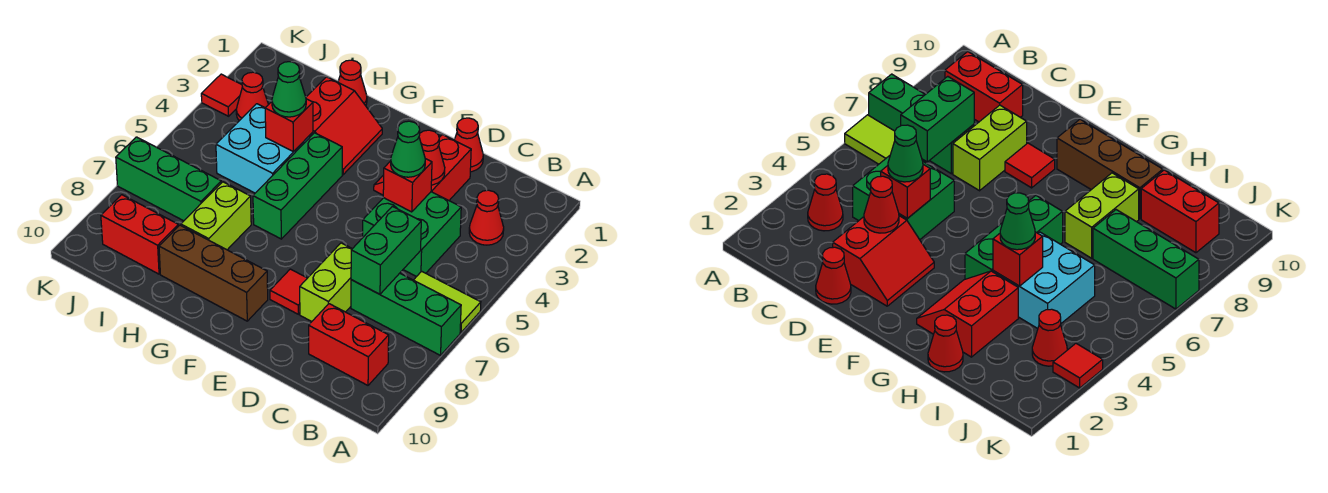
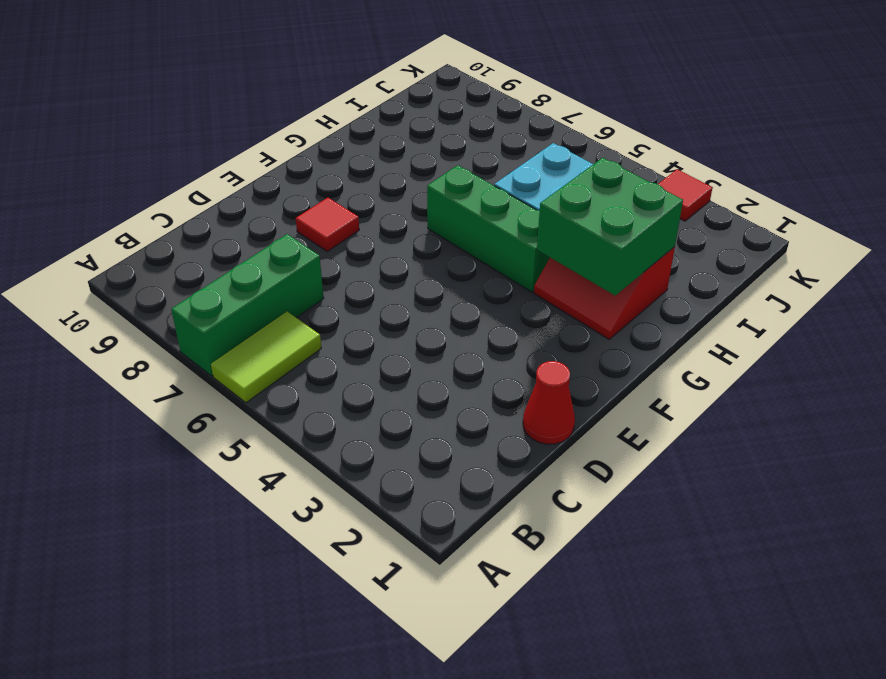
green brick G2:H3 level 2 -> green brick C4:D5 level 1
none -> red cone B3 level 1
none -> red brick B9:C9 level 1
none -> red slope D2:E3 level 1 top D

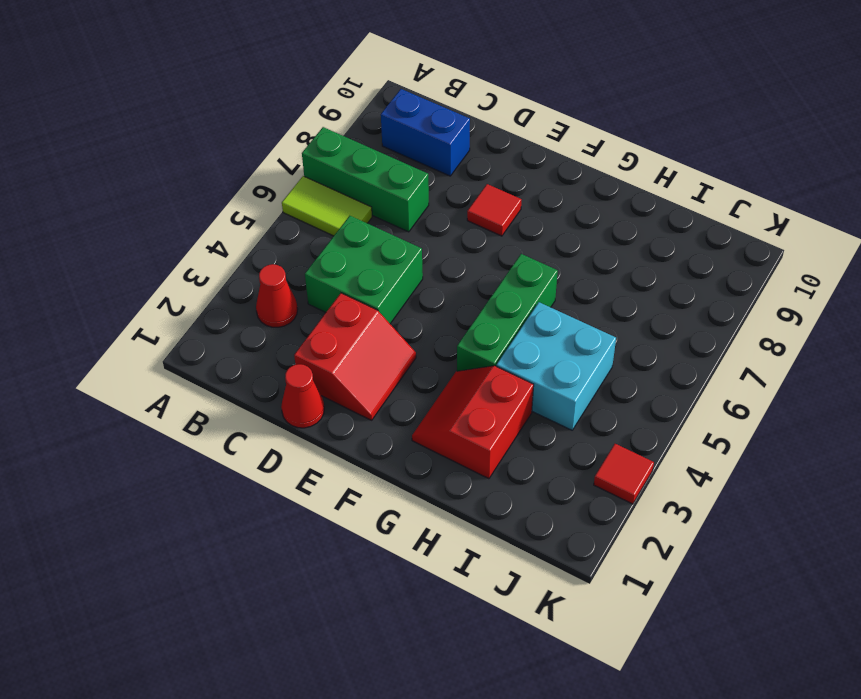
blue brick B9:C9 level 1 -> red brick B9:C9 level 1
none -> lime brick D7:D8 level 1
none -> brown brick F9:H9 level 1
none -> red cone H1 level 1

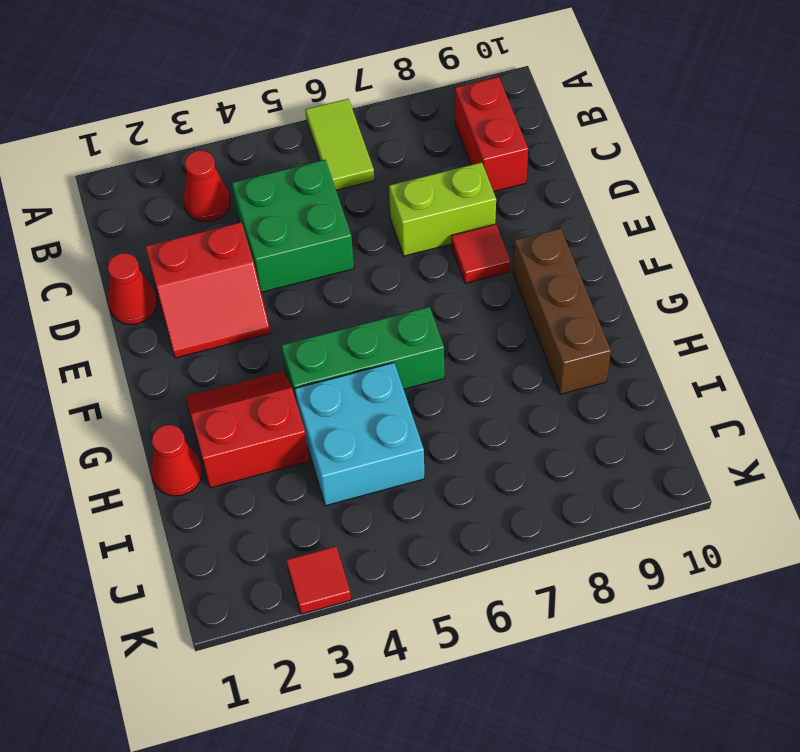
none -> green brick A7:C7 level 1
none -> lime brick H7:H8 level 1
none -> green brick I7:K7 level 1

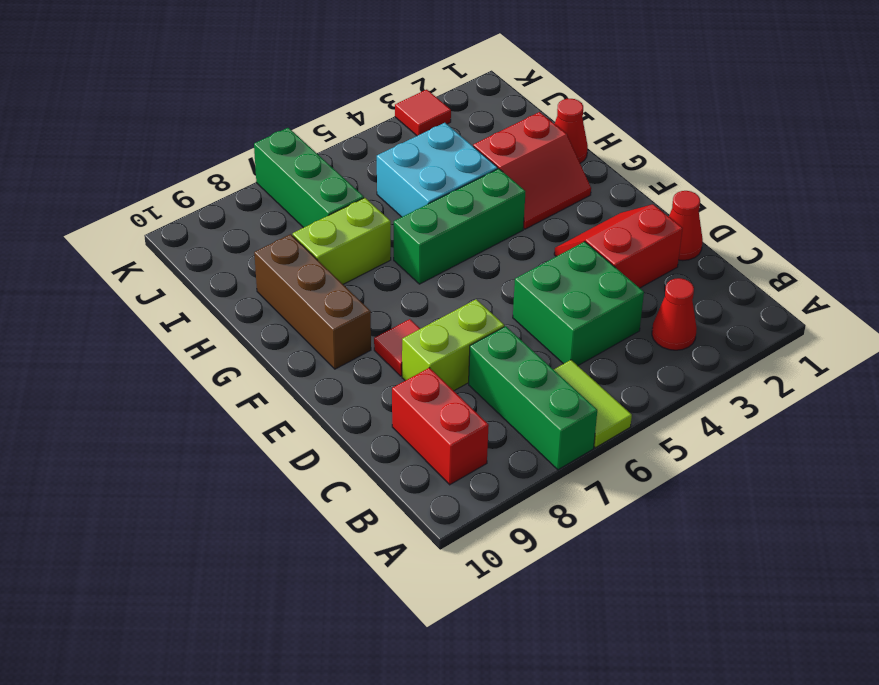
none -> red brick I9:J9 level 1
none -> red cone J3 level 1
none -> green brick C6:C7 level 2

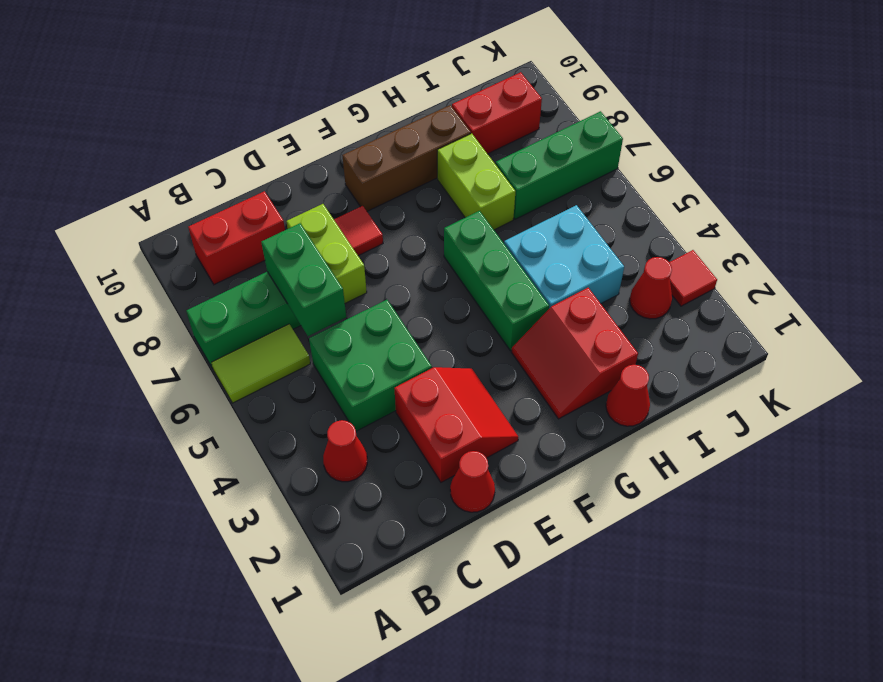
none -> red cone D3 level 2
none -> red brick D4 level 2
none -> red brick H4 level 2

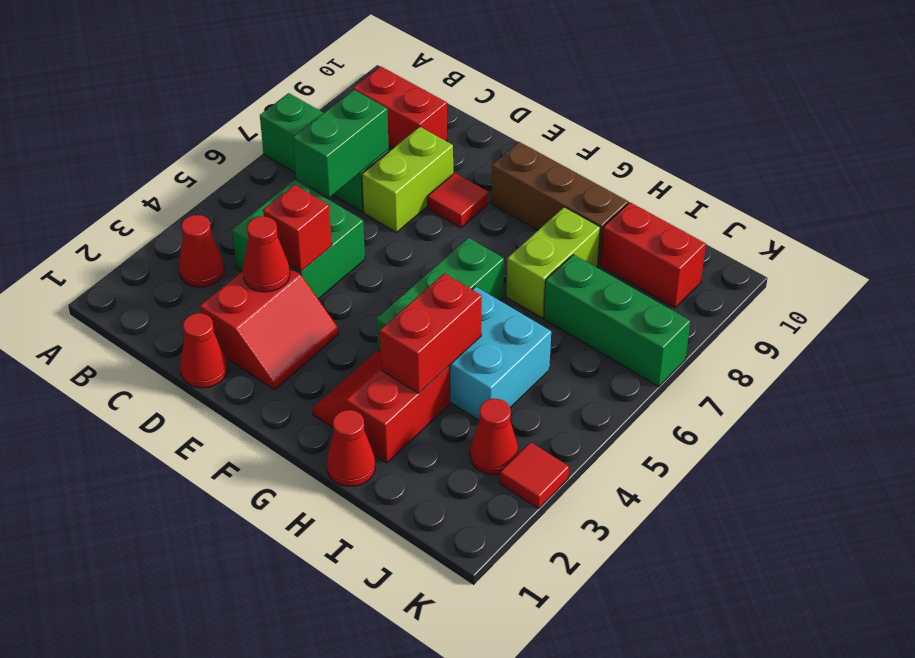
red brick H3:H4 level 2 -> red brick H4 level 2
none -> lime tile A6:B6 level 1
none -> green cone D4 level 3
none -> green cone H4 level 3

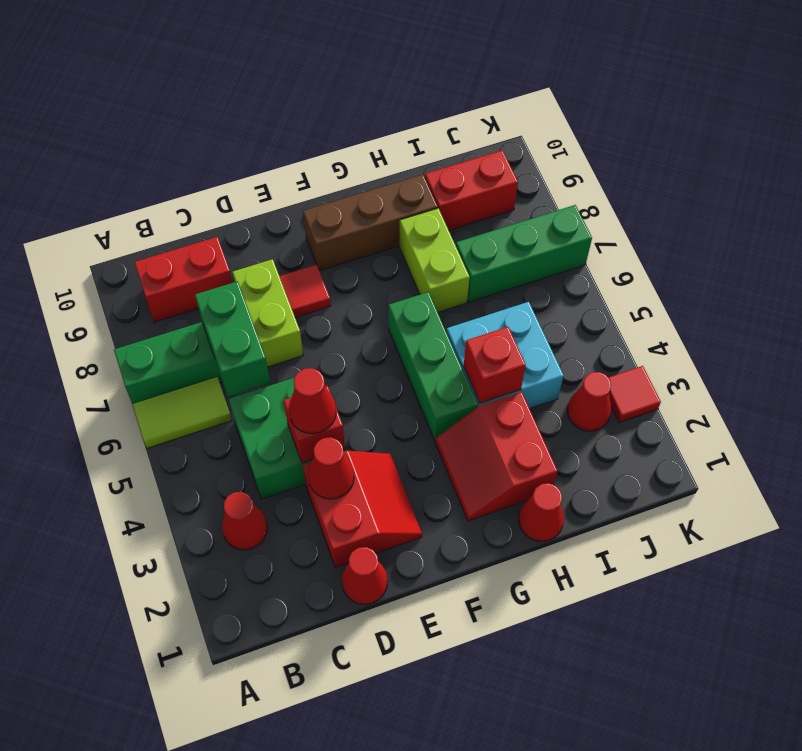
red cone D4 level 3 -> green cone D4 level 3
none -> green cone H4 level 3

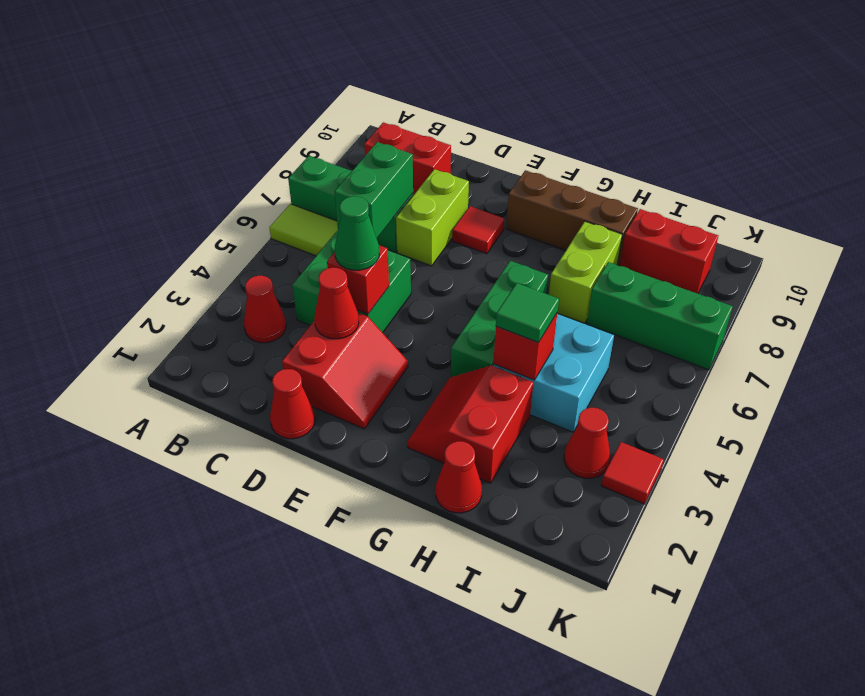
green tile H4 level 3 -> green cone H4 level 3

